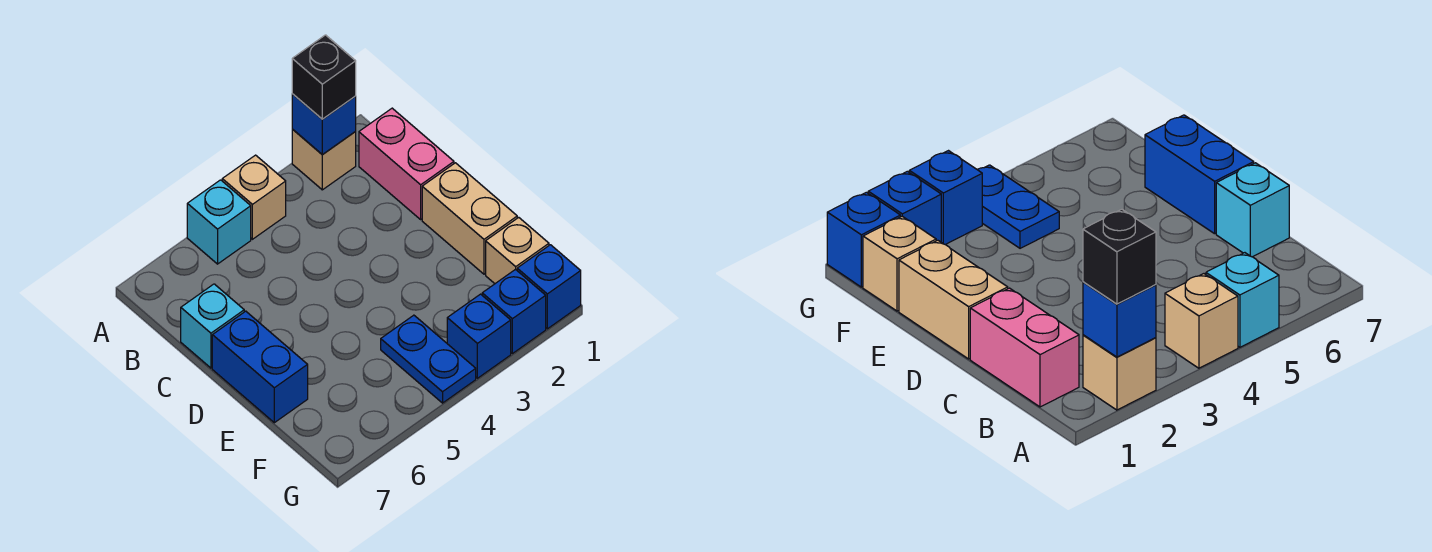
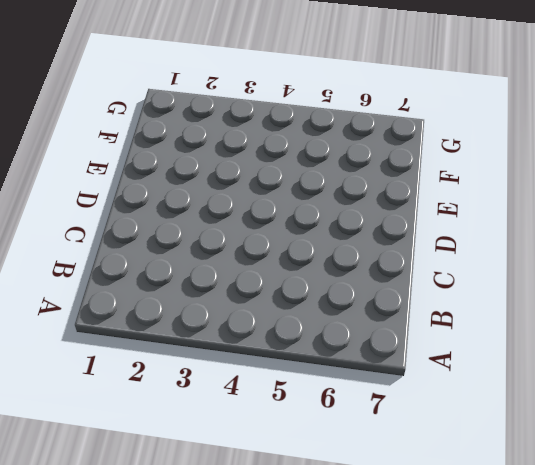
none -> tan brick A2 level 1
none -> tan brick A4 level 1
none -> cyan brick A5 level 1

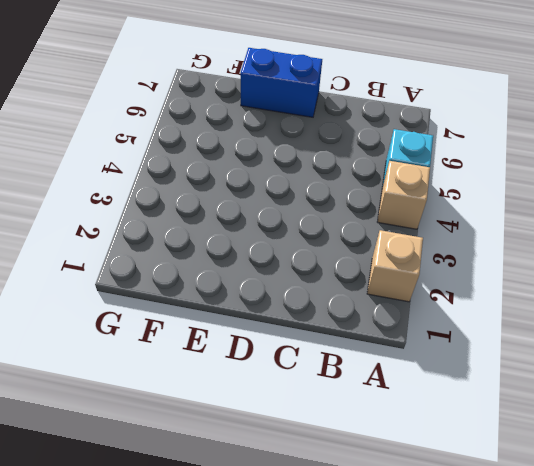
none -> pink brick B1:C1 level 1
none -> cyan brick C7 level 1
none -> tan brick D1:E1 level 1

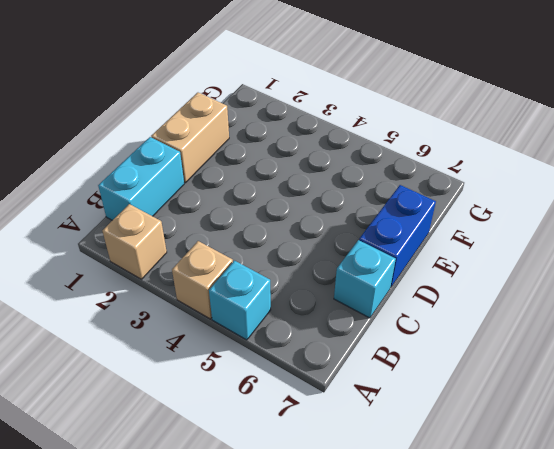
cyan brick B1:C1 level 1 -> pink brick B1:C1 level 1
none -> tan brick F1 level 1
none -> blue plate F4:G4 level 1
none -> blue brick G1 level 1

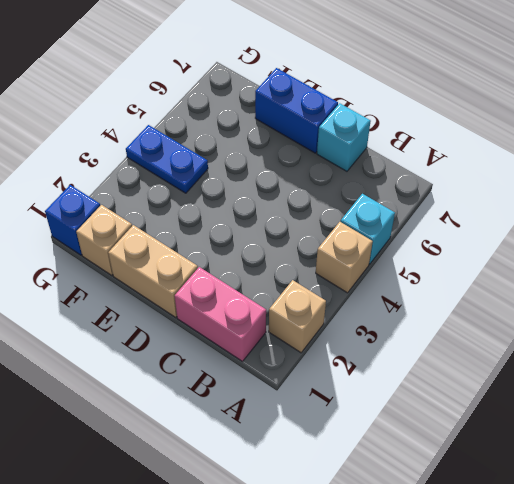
none -> blue brick G2 level 1
none -> blue brick G3 level 1
none -> blue brick A2 level 2

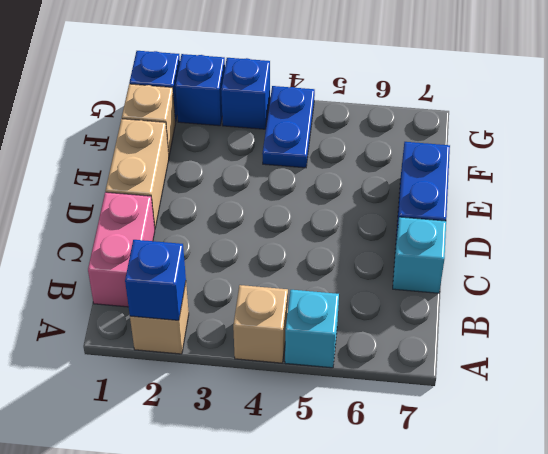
none -> black brick A2 level 3

